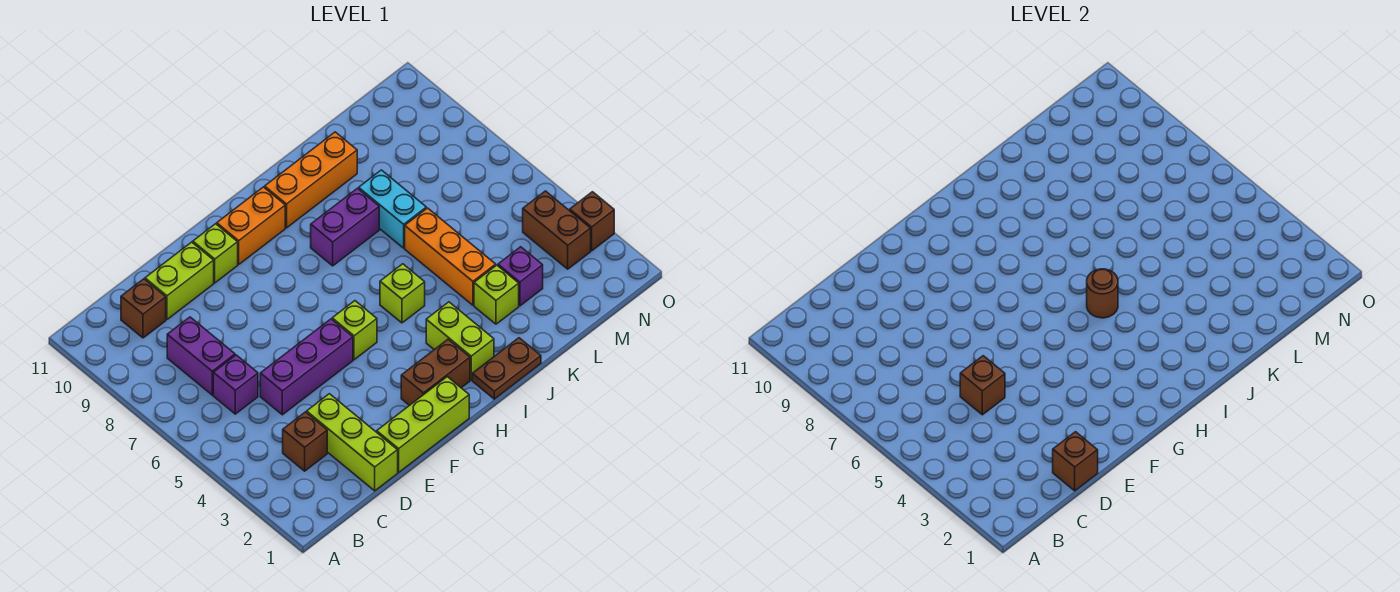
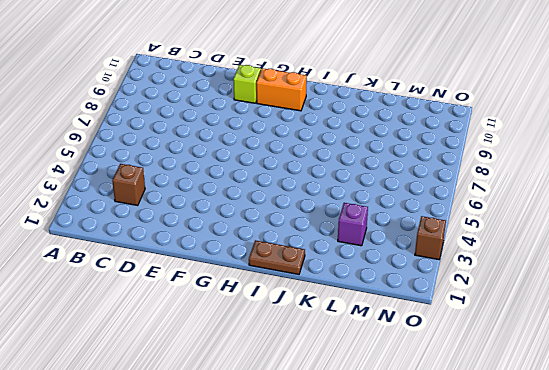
none -> purple brick C6 level 1
none -> purple brick C7:C8 level 1
none -> brown brick C10 level 1

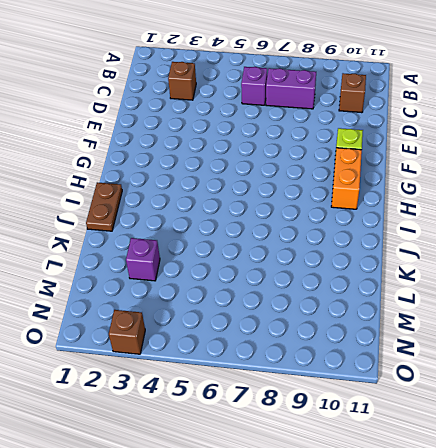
none -> lime brick D1:D3 level 1
none -> purple brick D5:F5 level 1
none -> lime brick D10:E10 level 1

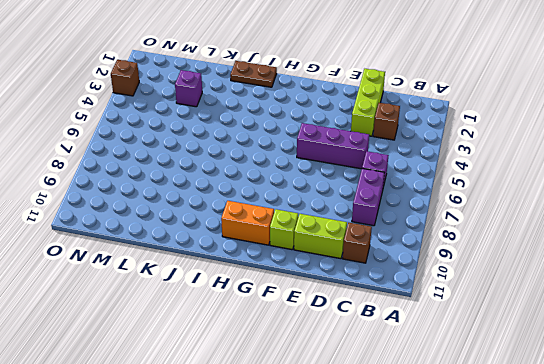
none -> lime brick E1:G1 level 1
none -> brown brick G2:H2 level 1
none -> lime brick G5 level 1

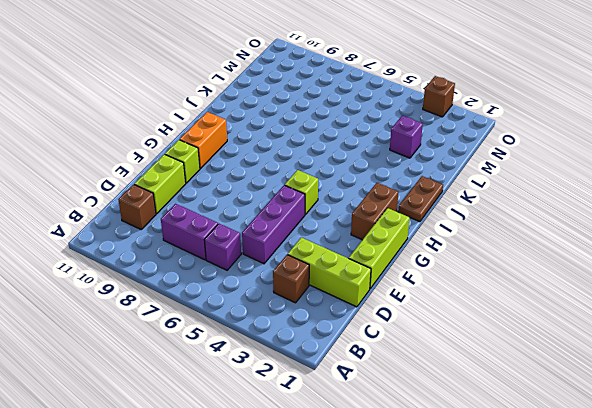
none -> lime brick I2:I3 level 1
none -> lime brick I5 level 1
none -> purple brick I8:J8 level 1

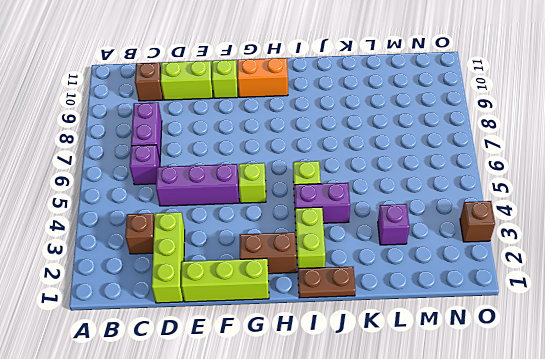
purple brick I4:J4 level 1 -> purple brick I8:J8 level 1
none -> orange brick I10:K10 level 1
none -> lime brick K3 level 1
none -> orange brick K4:K6 level 1

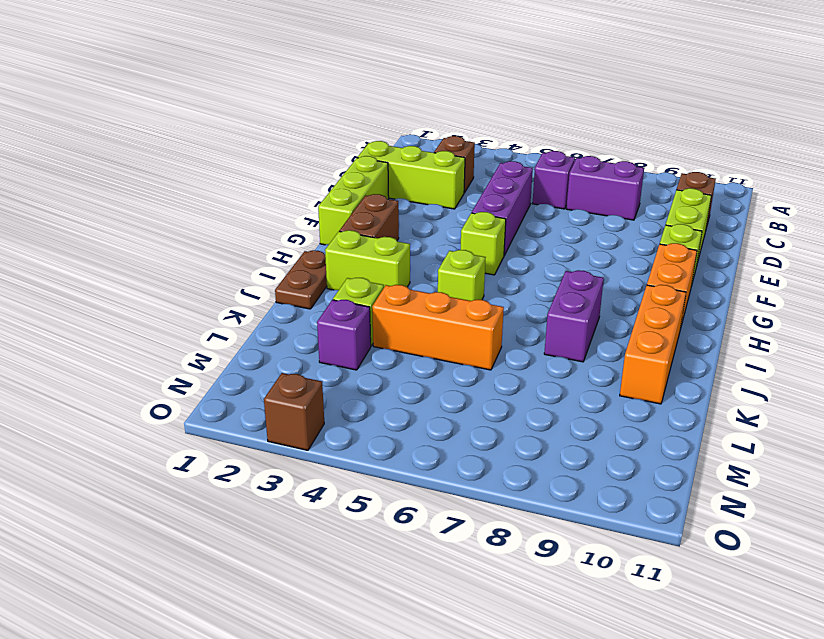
none -> cyan brick K7:K8 level 1
none -> brown brick N3:N4 level 1
none -> brown brick D1 level 2

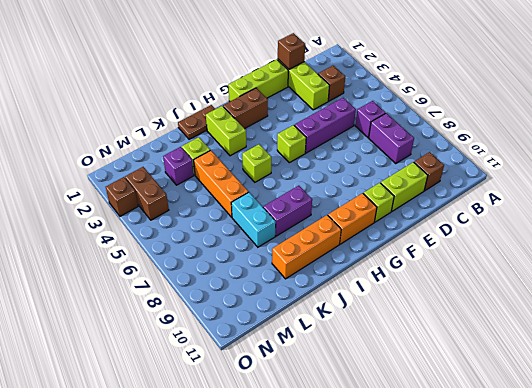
none -> brown brick D5 level 2
none -> brown round brick I5 level 2

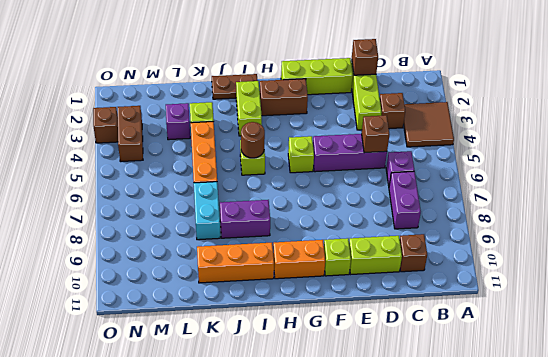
brown tile A3:B4 level 1 -> none

